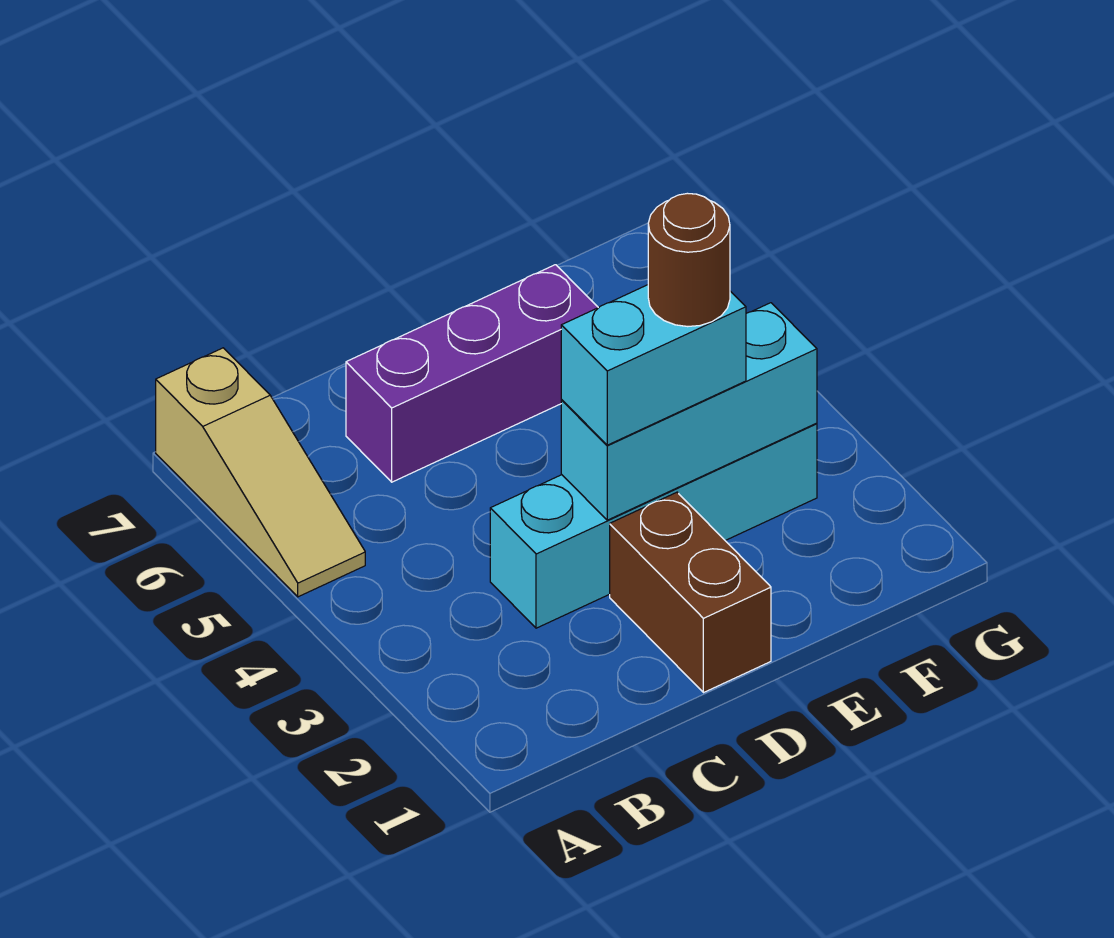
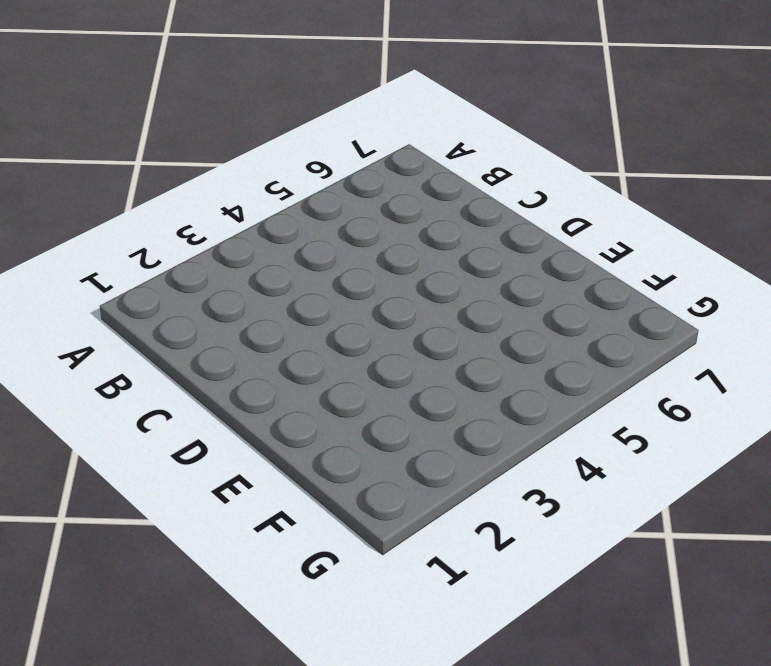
none -> tan slope A5:A7 level 1 top 7
none -> cyan brick C3:F3 level 1

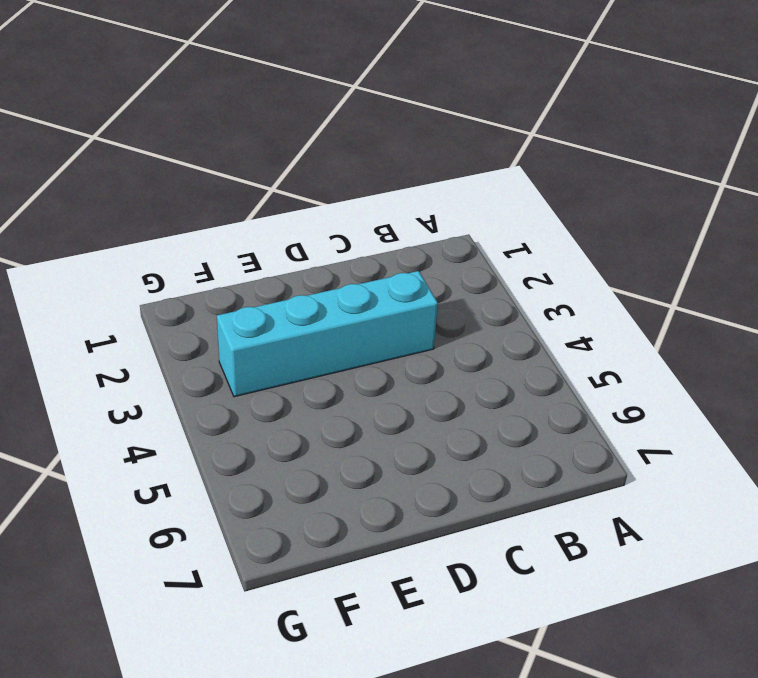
none -> tan slope A5:A7 level 1 top 7
none -> purple brick C6:E6 level 1

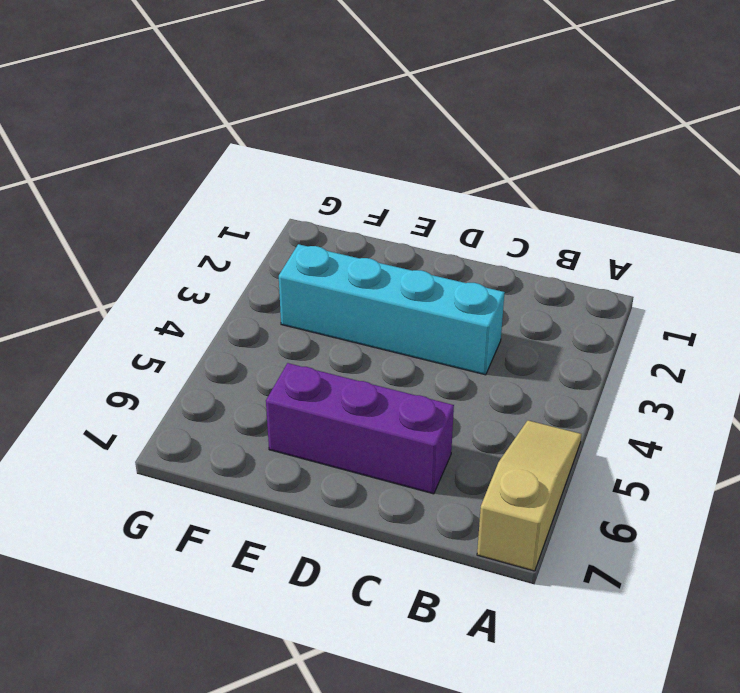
none -> brown brick D1:D2 level 1
none -> cyan brick D3:F3 level 2

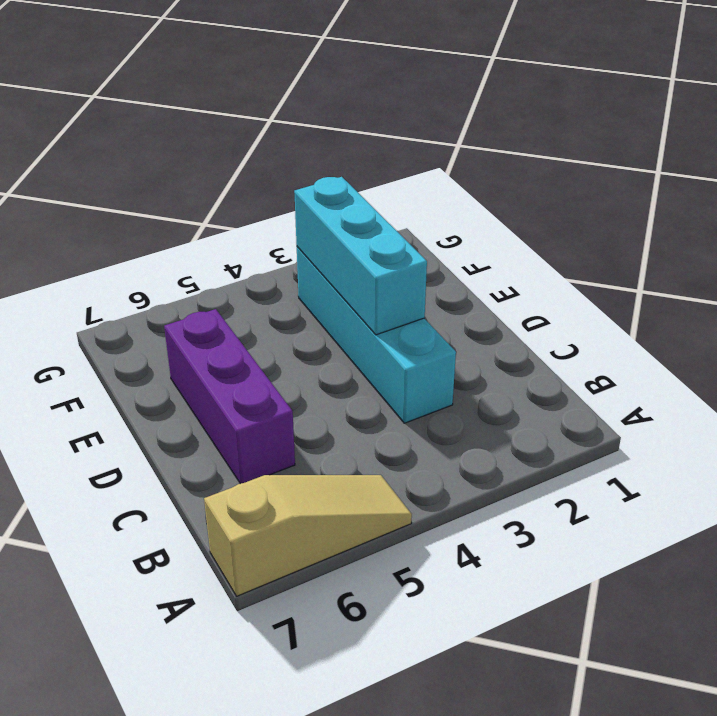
none -> brown brick D1:D2 level 1
none -> cyan brick D3:E3 level 3

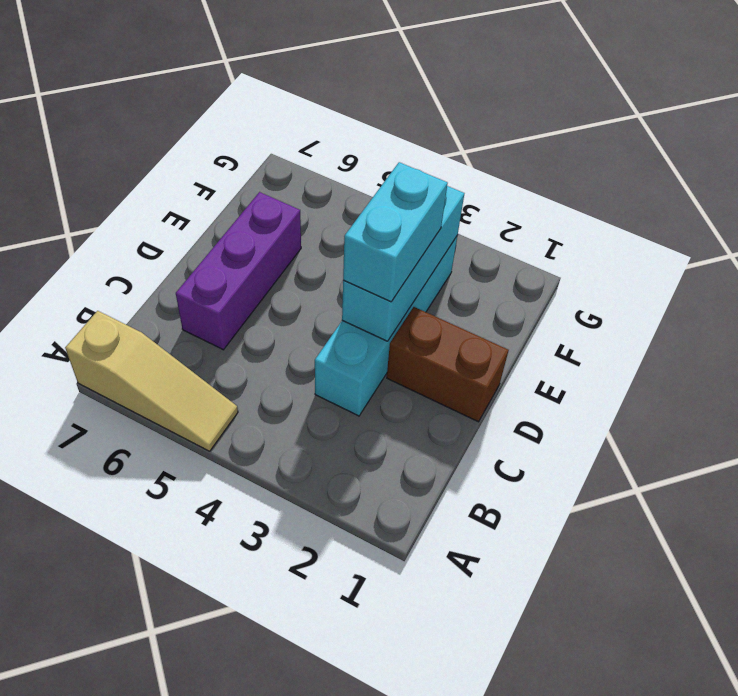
none -> brown round brick E3 level 4

